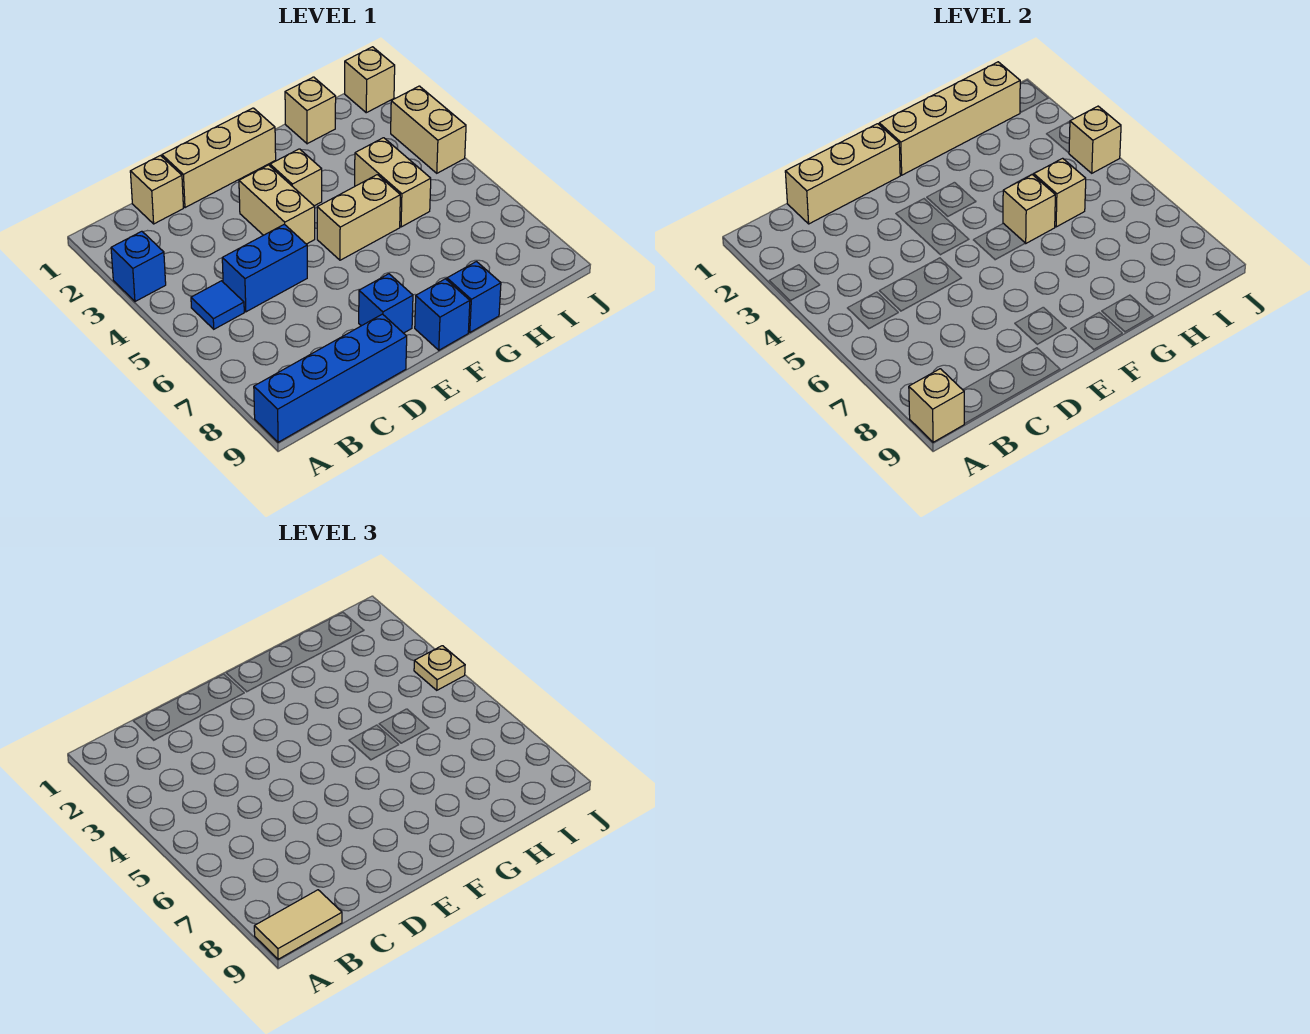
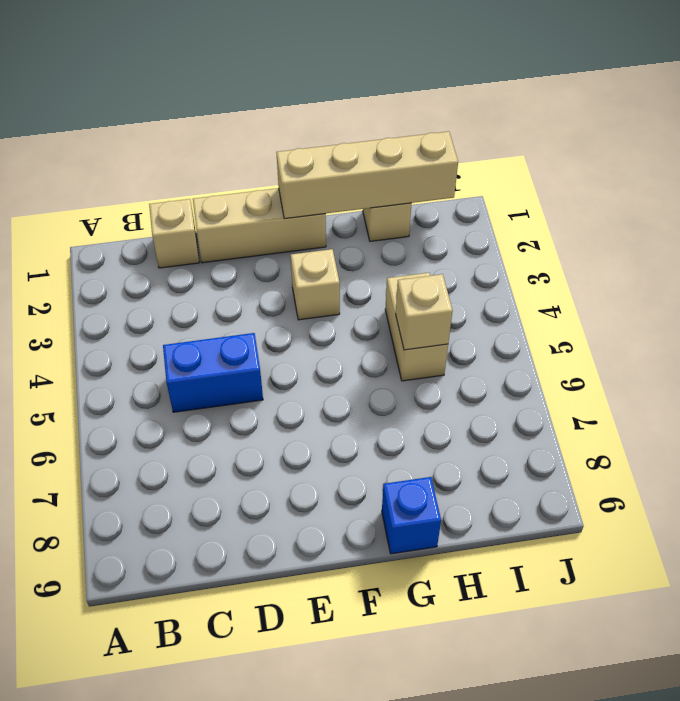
none -> blue brick A3 level 1
none -> blue brick A9:D9 level 1
none -> blue tile B5 level 1

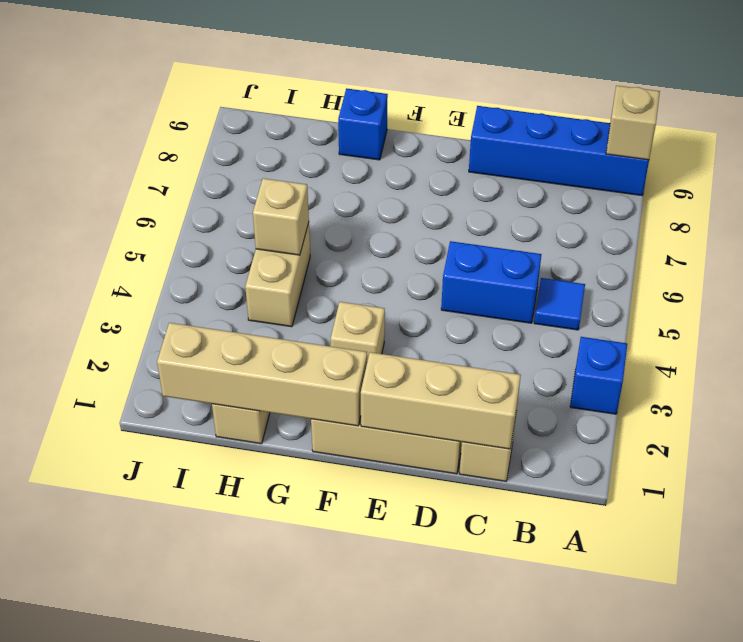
none -> tan brick E3:E4 level 1
none -> blue brick E8 level 1
none -> tan brick F5:G5 level 1

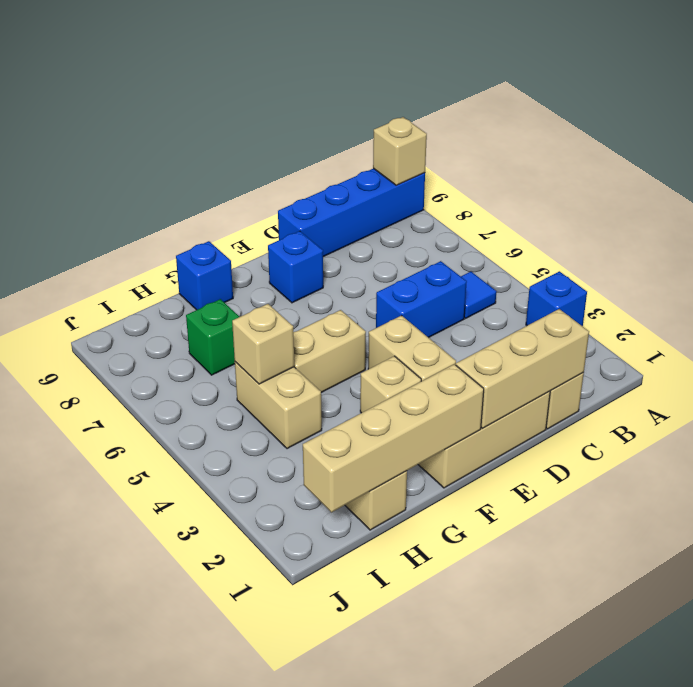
green brick H7 level 1 -> none
none -> blue brick F9 level 1
none -> tan brick J1 level 1
none -> tan brick J3:J4 level 1

